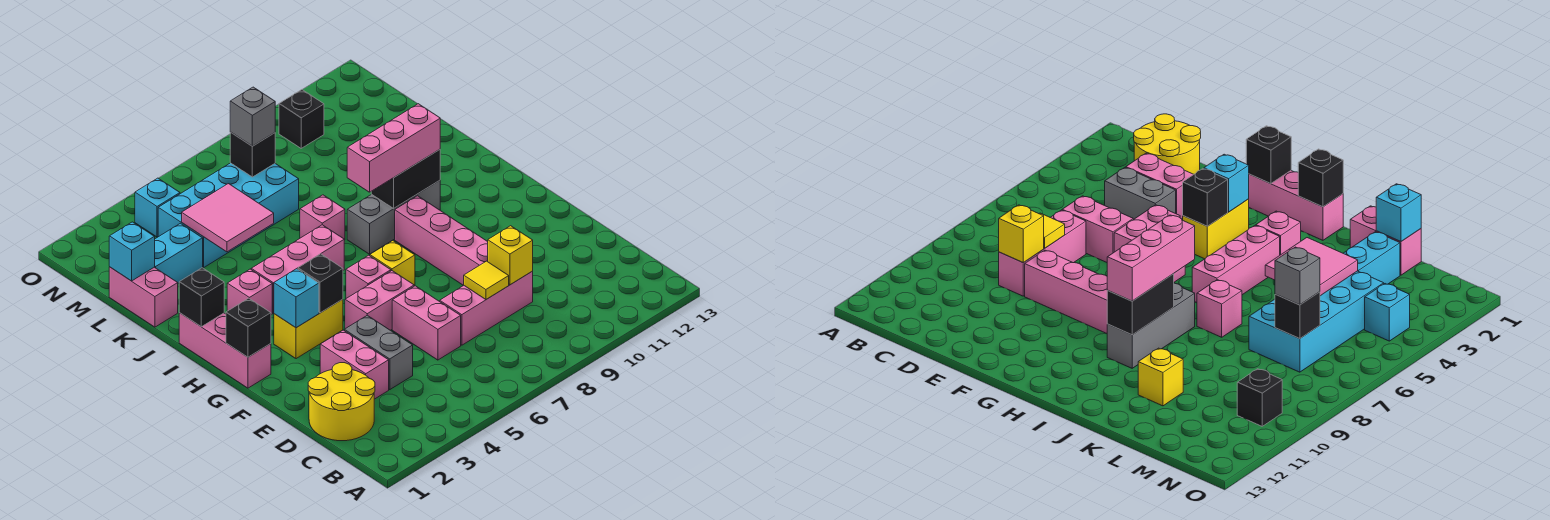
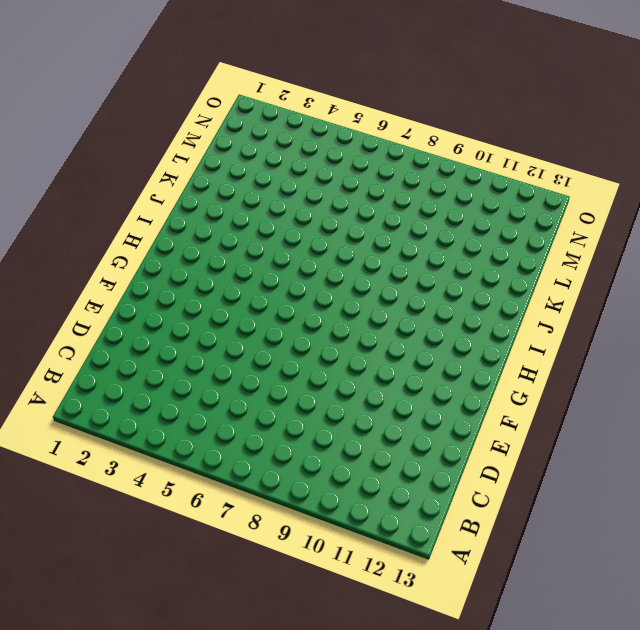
none -> yellow round brick C1:D2 level 1
none -> pink brick D3:E3 level 1
none -> grey brick D4:E4 level 1
none -> pink brick D6:E6 level 1

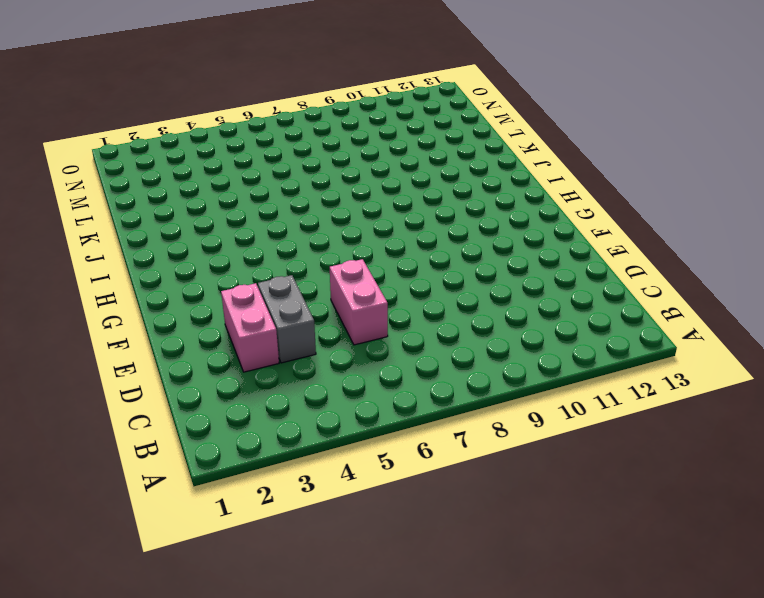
none -> yellow round brick C1:D2 level 1
none -> pink brick D7:D9 level 1
none -> pink brick E9:H9 level 1
none -> pink brick F5:F6 level 1

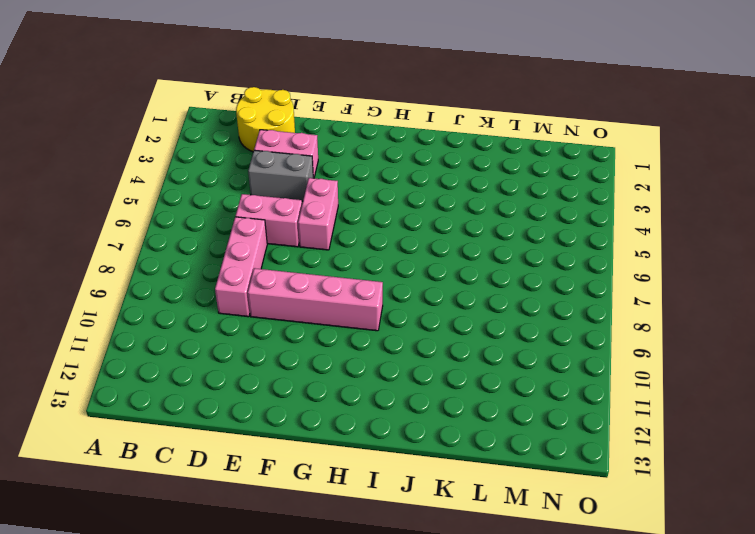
none -> pink brick G1:I1 level 1
none -> yellow brick G3:G4 level 1
none -> pink brick G6 level 1
none -> yellow brick G7 level 1

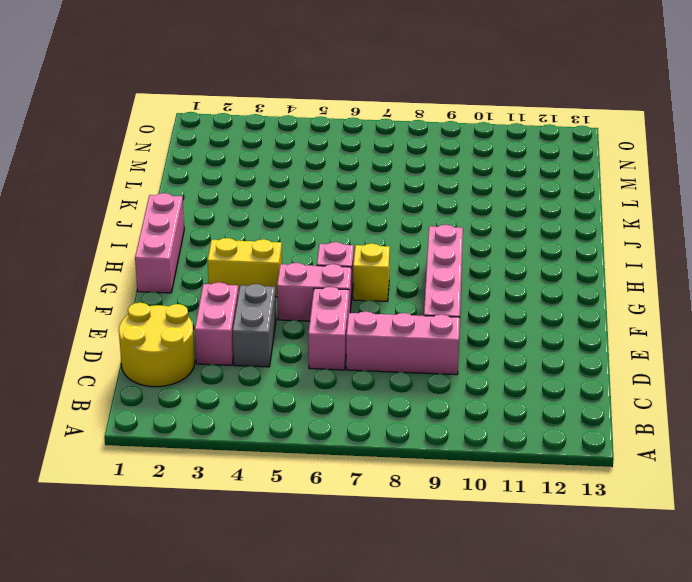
none -> pink brick I3 level 1
none -> pink brick I4:I6 level 1
none -> grey brick I8:I10 level 1
none -> pink brick J7 level 1

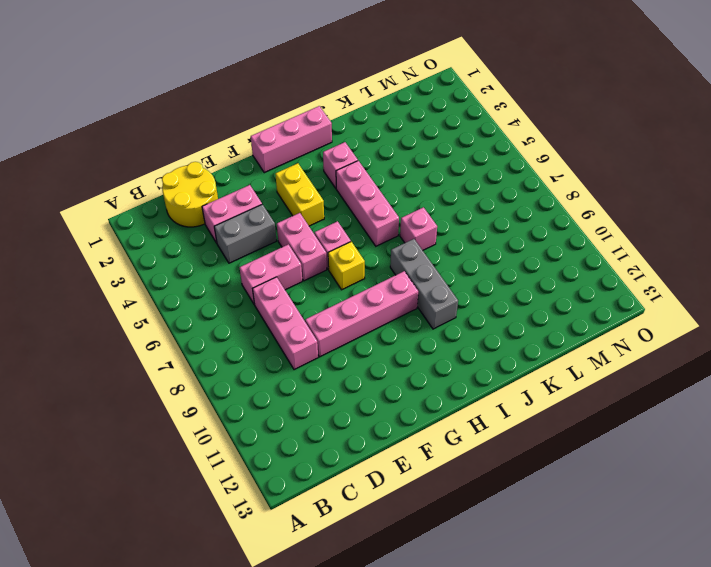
none -> pink brick K1:L1 level 1
none -> yellow brick K11 level 1
none -> cyan brick L2:L3 level 1
none -> cyan brick L4:M7 level 1

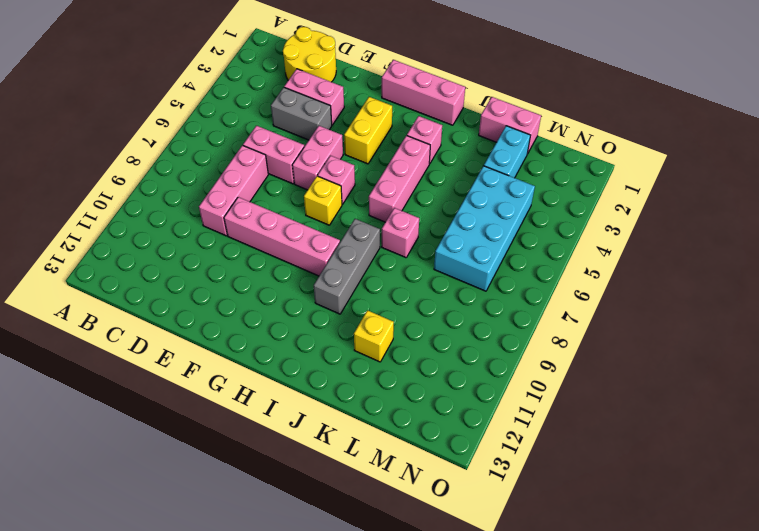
none -> cyan brick N4 level 1
none -> black brick N10 level 1
none -> yellow tile D8 level 2
none -> yellow brick D9 level 2

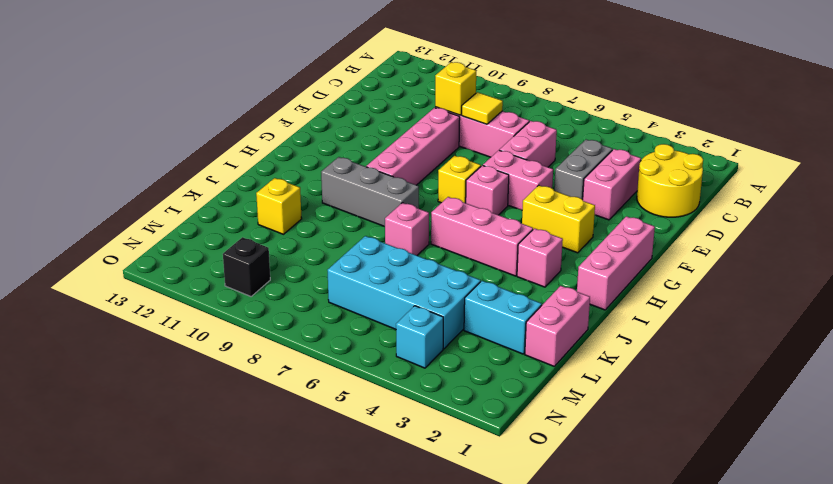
none -> black brick G1 level 2
none -> cyan brick G3 level 2
none -> black brick G4 level 2
none -> black brick I1 level 2

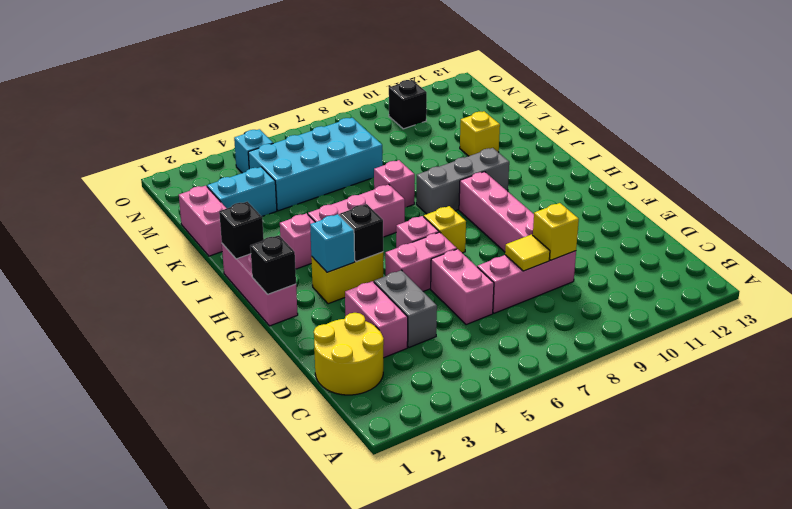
none -> black brick I9:I10 level 2
none -> pink tile K4:L5 level 2
none -> cyan brick L1 level 2
none -> black brick M7 level 2

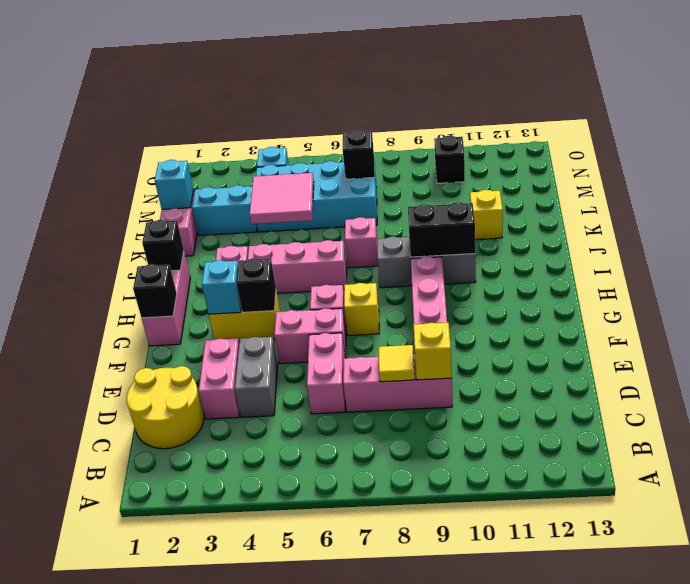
none -> pink brick I8:I10 level 3
none -> grey brick M7 level 3

